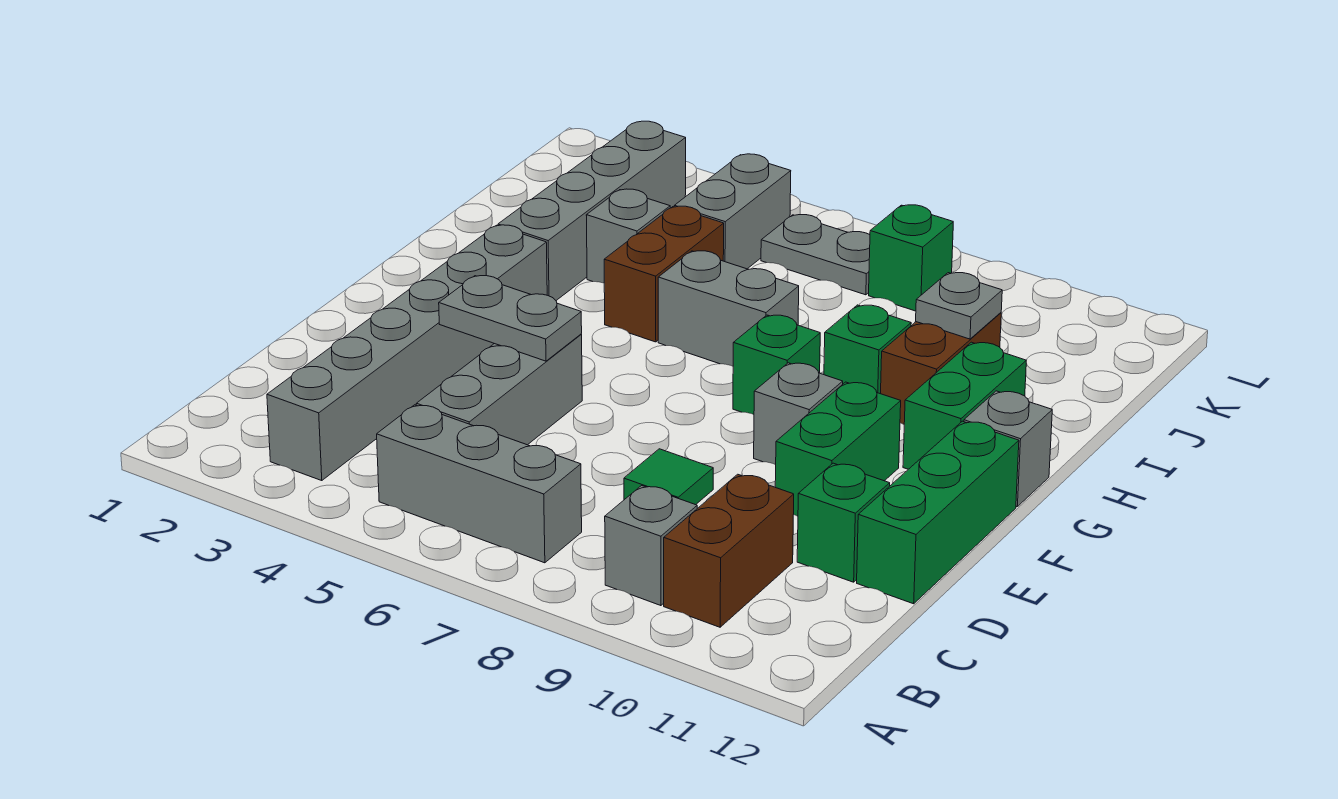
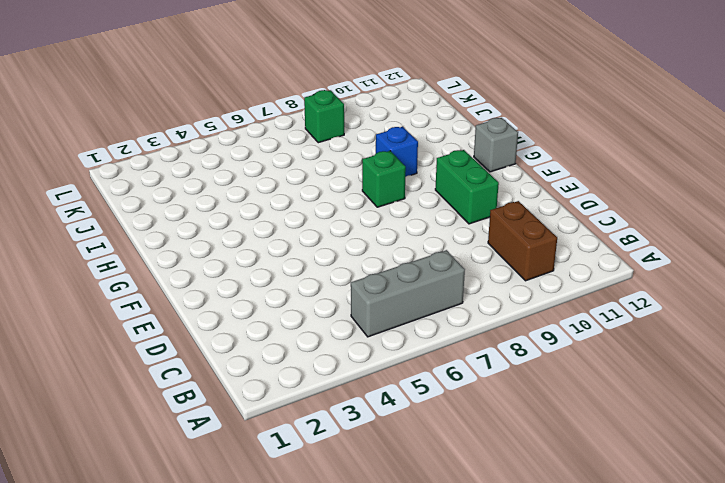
blue brick H9 level 1 -> green brick H9 level 1
none -> grey brick B3:G3 level 1
none -> grey brick B9 level 1
none -> grey brick C5:E5 level 1

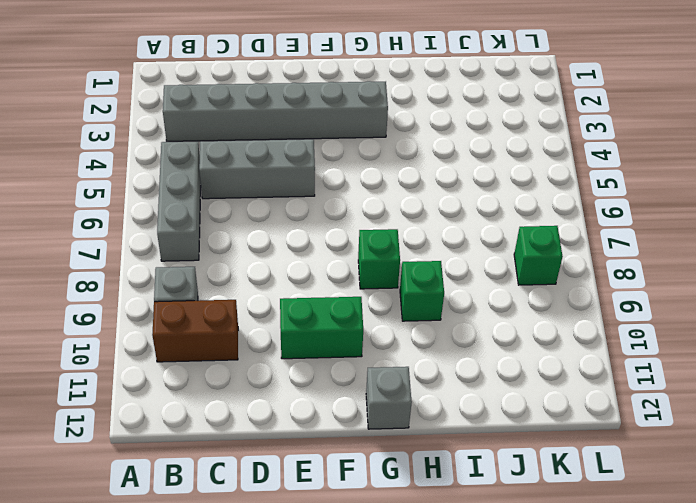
none -> green tile D8 level 1
none -> green brick D11 level 1
none -> green brick D12:F12 level 1

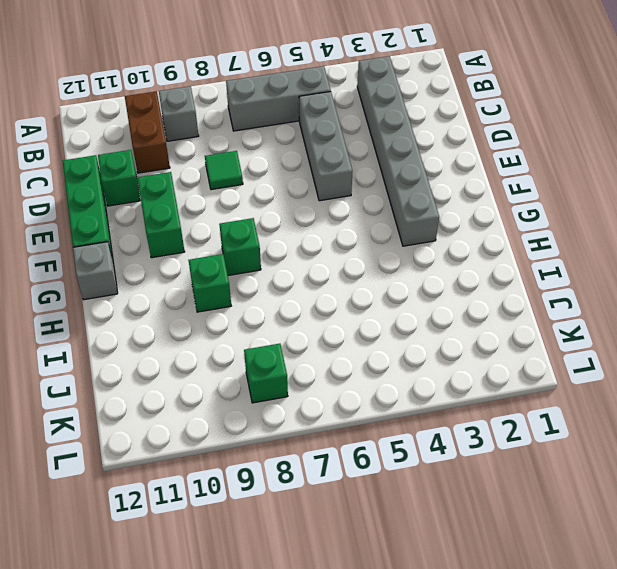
none -> grey brick F9 level 1
none -> green brick G11:H11 level 1
none -> grey brick H3:K3 level 1

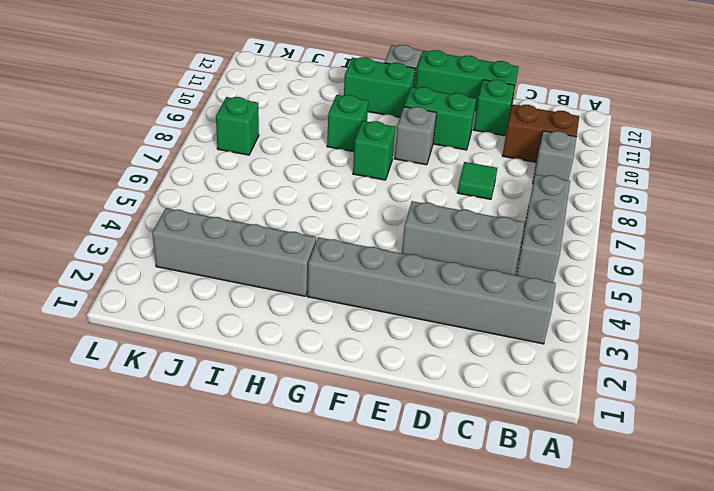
none -> brown brick H5:I5 level 1
none -> grey brick H6:H7 level 1
none -> brown brick H10:I10 level 1

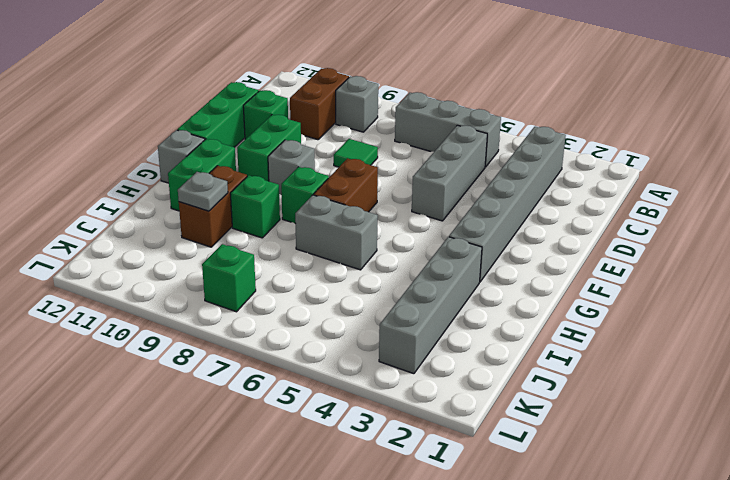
brown brick F7:G7 level 1 -> brown brick H5:I5 level 1
none -> grey brick I4 level 1
none -> grey brick J5:K5 level 1
none -> grey plate K6:K7 level 1

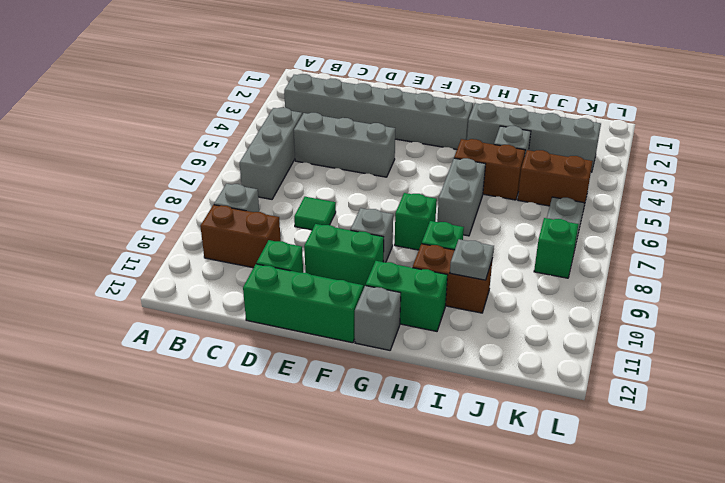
brown brick J5:K5 level 1 -> grey brick J5:K5 level 1
none -> grey plate E4:E5 level 2

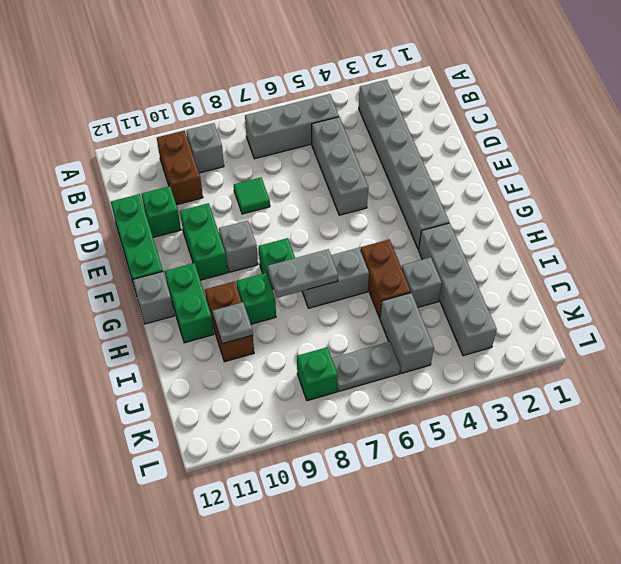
grey plate H7:H8 level 2 -> grey plate E4:E5 level 2

